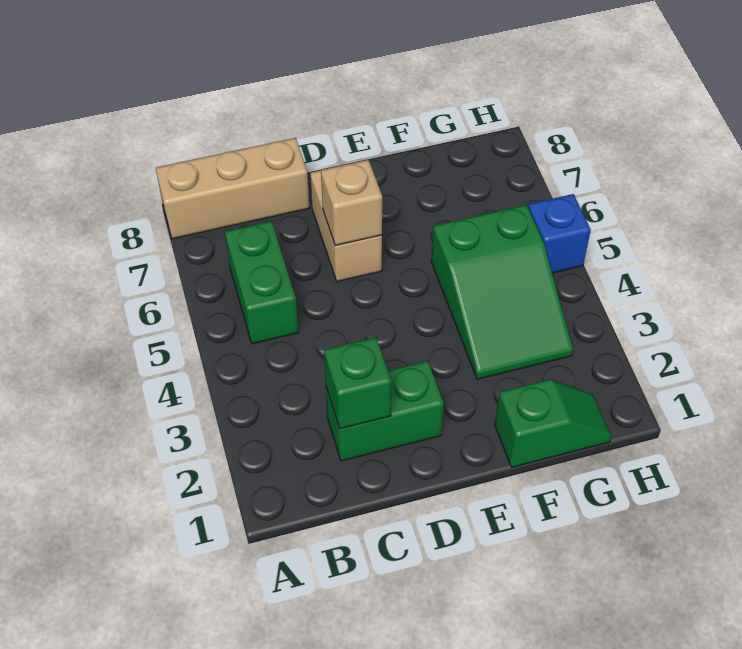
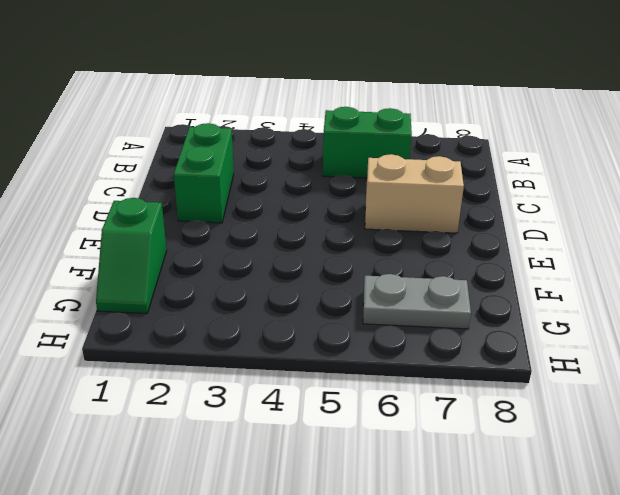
grey plate G6:G7 level 1 -> none
none -> tan brick A8:C8 level 1
none -> green slope F3:G5 level 1 top 5

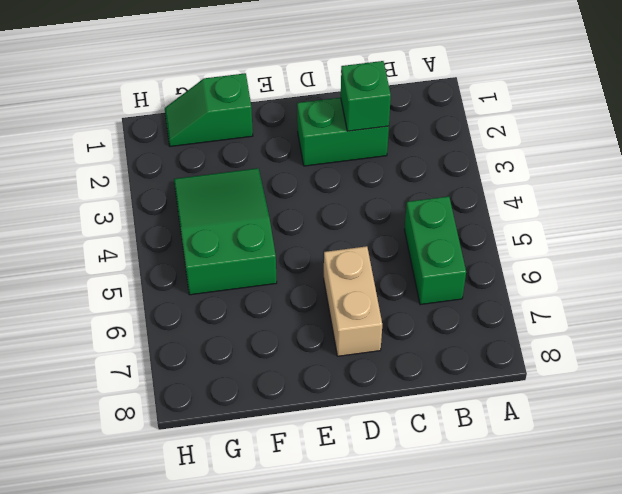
none -> tan brick A8:C8 level 1
none -> blue brick H5 level 1

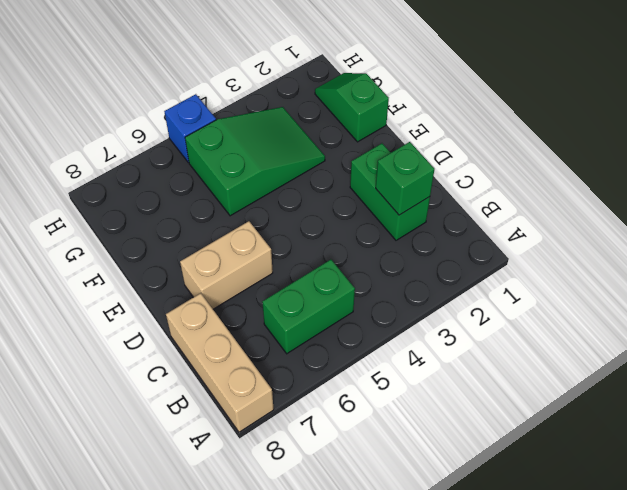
none -> tan brick D6 level 2

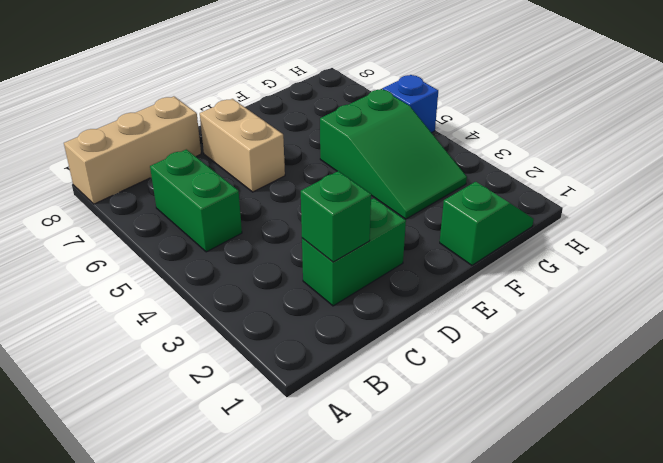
none -> tan brick D6 level 2

